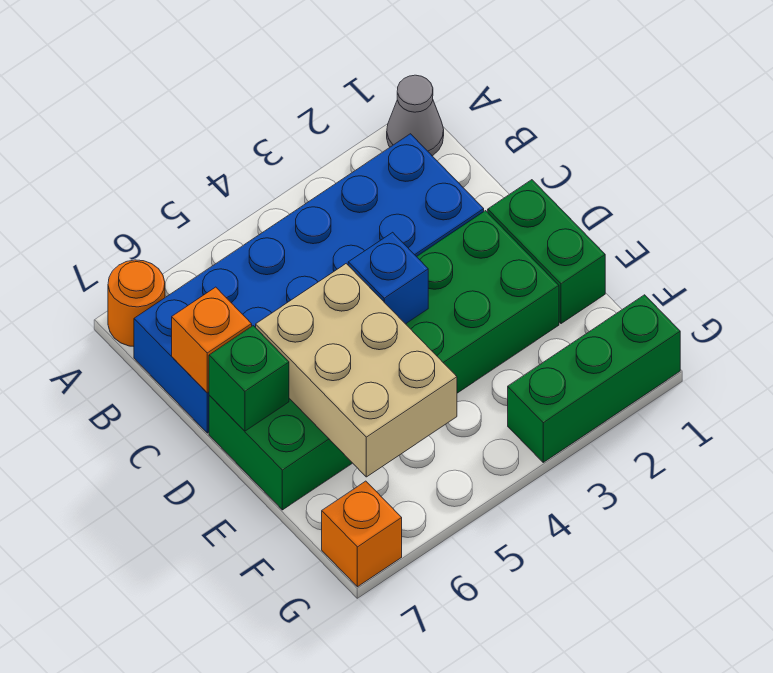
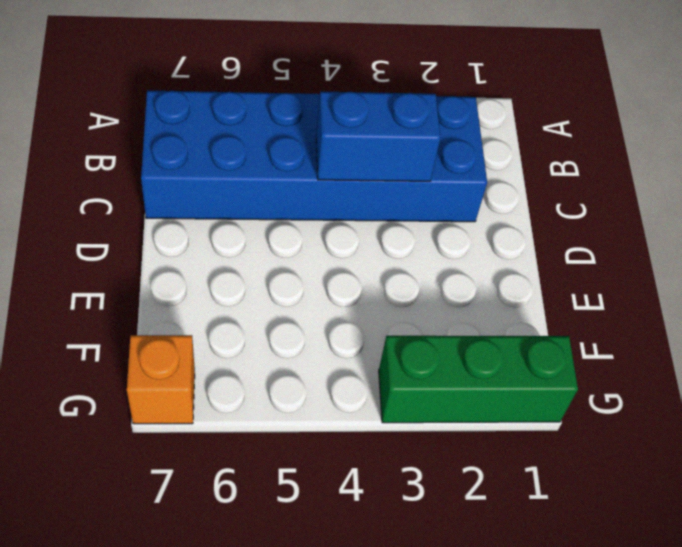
blue brick C3:C4 level 2 -> none
none -> grey cone A1 level 1
none -> orange round brick A7 level 1

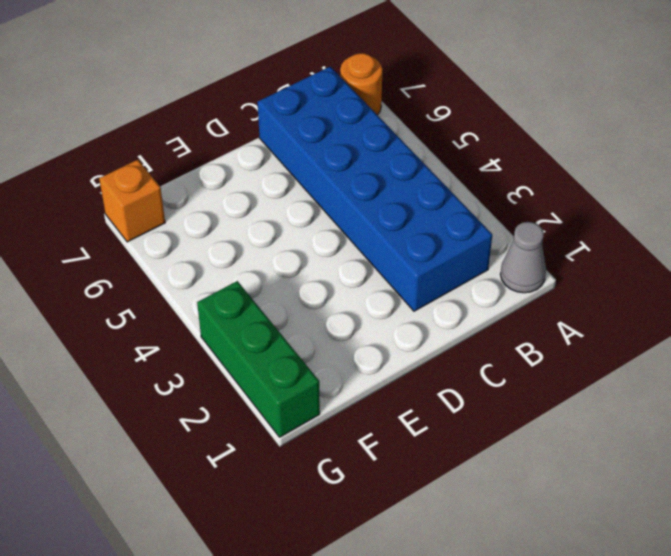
none -> green brick D1:E1 level 1
none -> green brick D2:E7 level 1

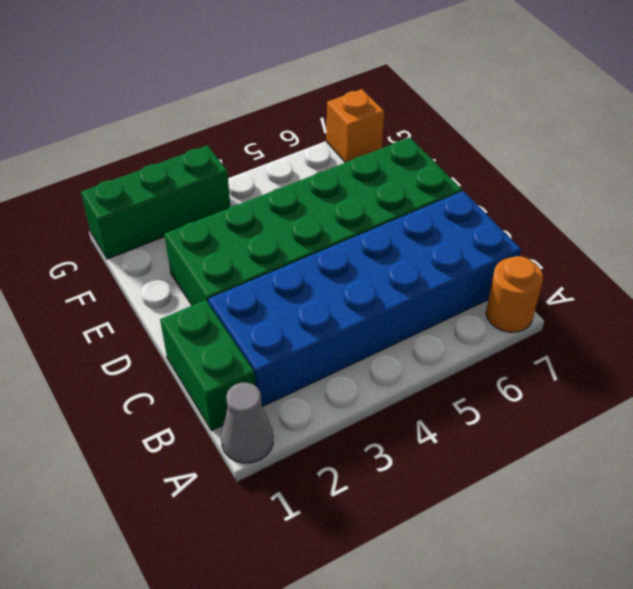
green brick B1:C1 level 1 -> green brick D1:E1 level 1
none -> orange brick C7 level 2
none -> blue brick D4 level 2

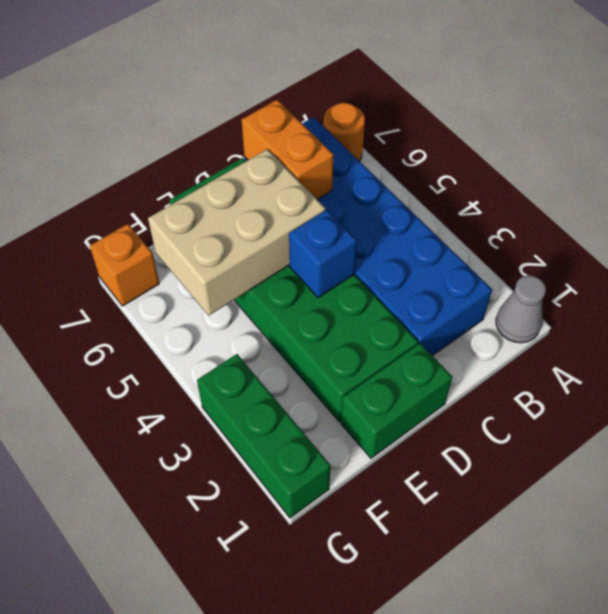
orange brick C6:C7 level 2 -> orange brick C7 level 2
none -> green brick D7 level 2

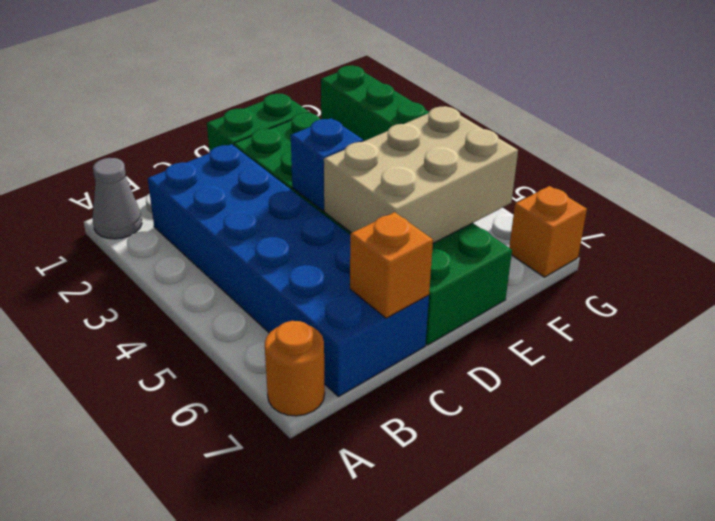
none -> green brick D7 level 2

